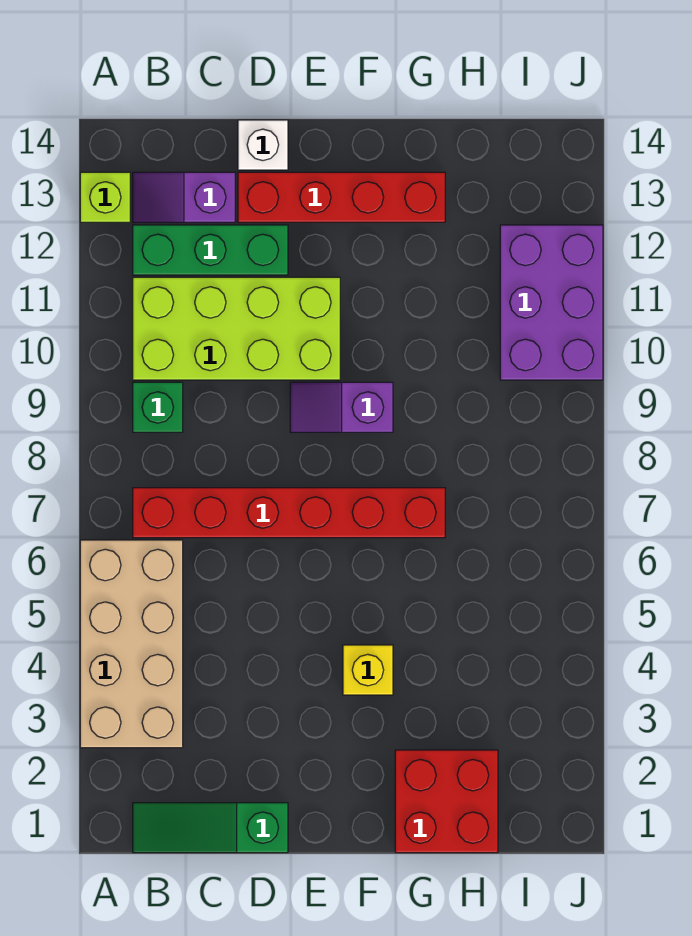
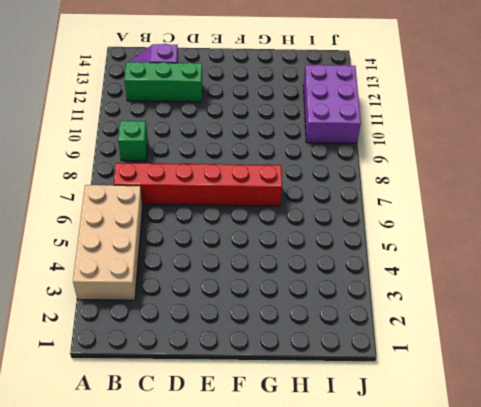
none -> lime brick A13 level 1
none -> green slope B1:D1 level 1 top D
none -> lime brick B10:E11 level 1

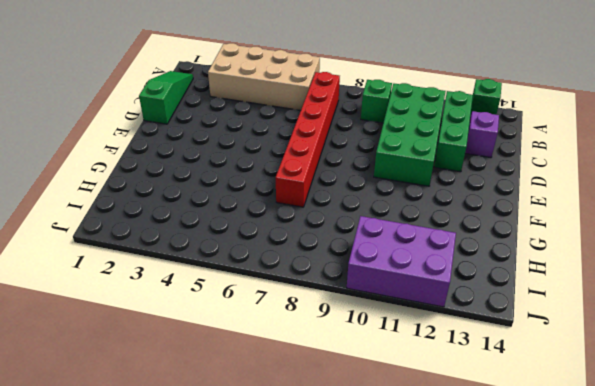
green brick A13 level 1 -> lime brick A13 level 1
green brick B10:E11 level 1 -> lime brick B10:E11 level 1
none -> red brick D13:G13 level 1
none -> white brick D14 level 1
none -> purple slope E9:F9 level 1 top F

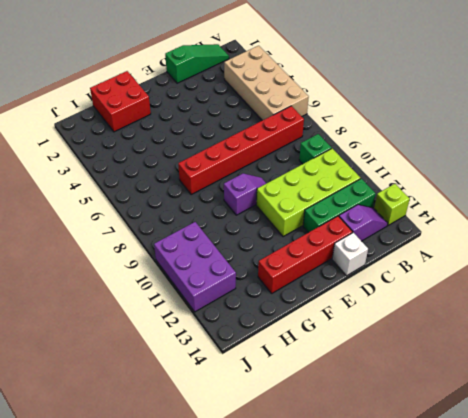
none -> yellow brick F4 level 1

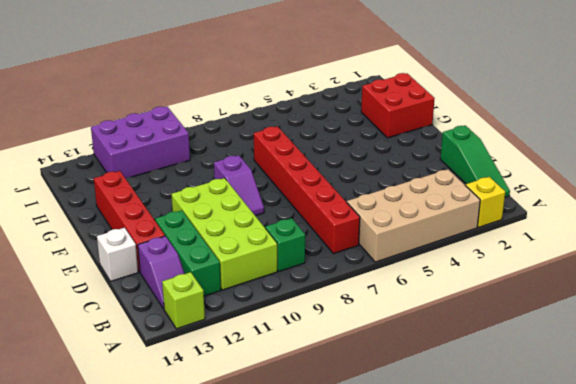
yellow brick A2 level 1 -> yellow brick F4 level 1

